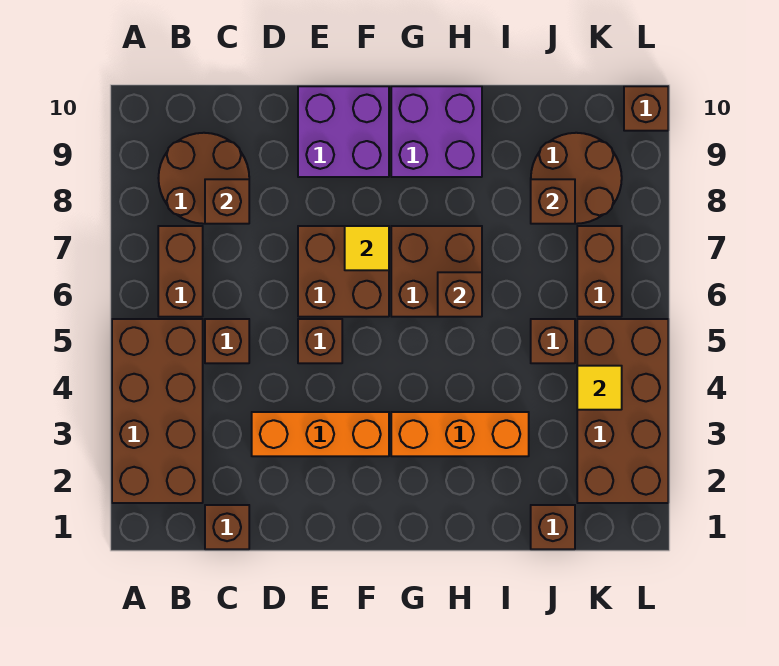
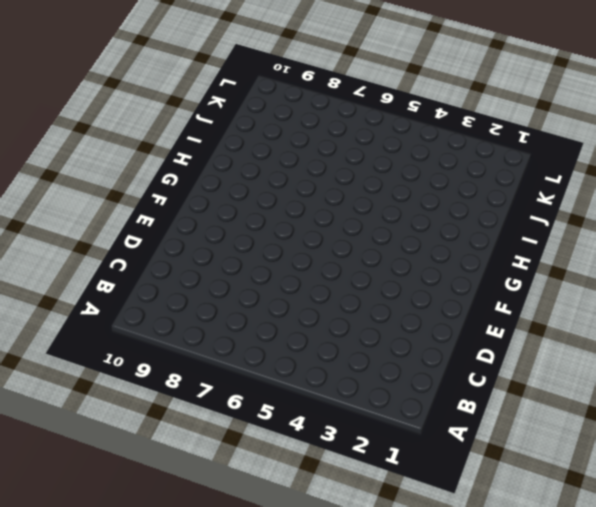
none -> brown brick A2:B5 level 1
none -> brown brick B6:B7 level 1
none -> brown round brick B8:C9 level 1

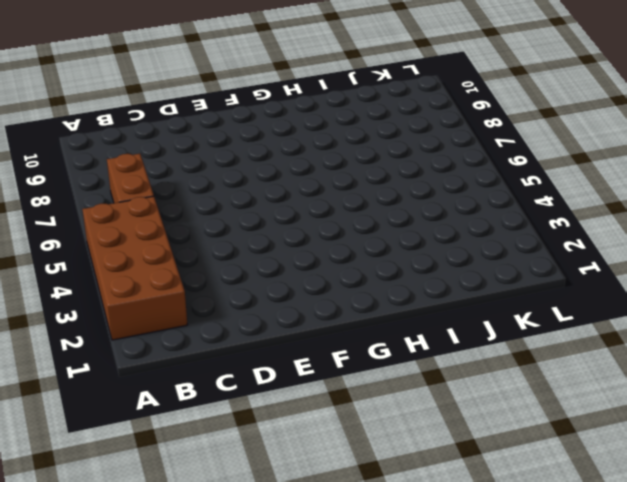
none -> brown round brick B8:C9 level 1
none -> brown brick C1 level 1
none -> brown brick C5 level 1

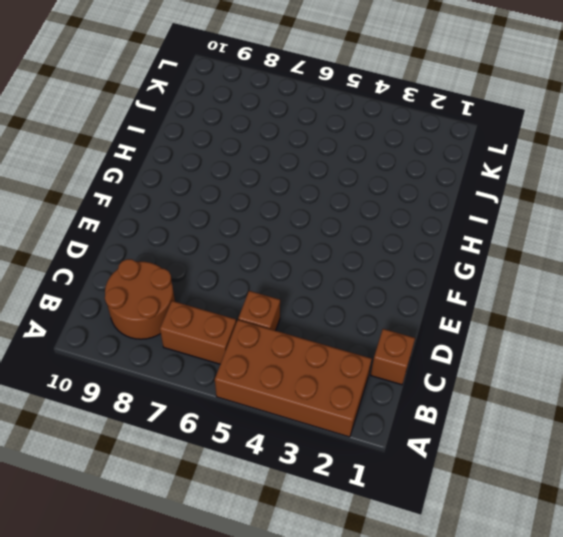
none -> orange brick D3:F3 level 1
none -> brown brick E5 level 1
none -> brown brick E6:F7 level 1

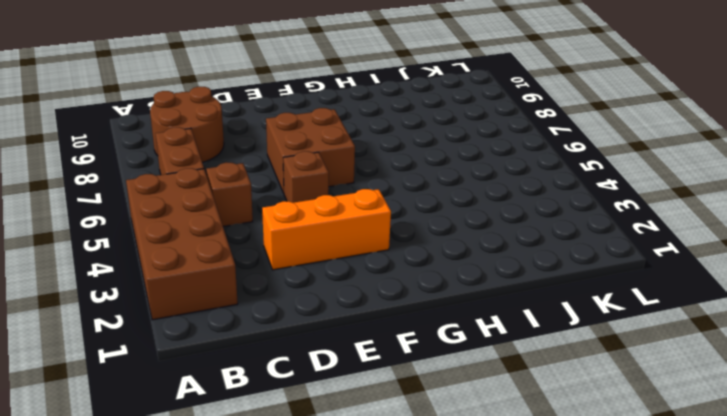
none -> brown brick C1 level 1
none -> purple brick E9:F10 level 1
none -> orange brick G3:I3 level 1

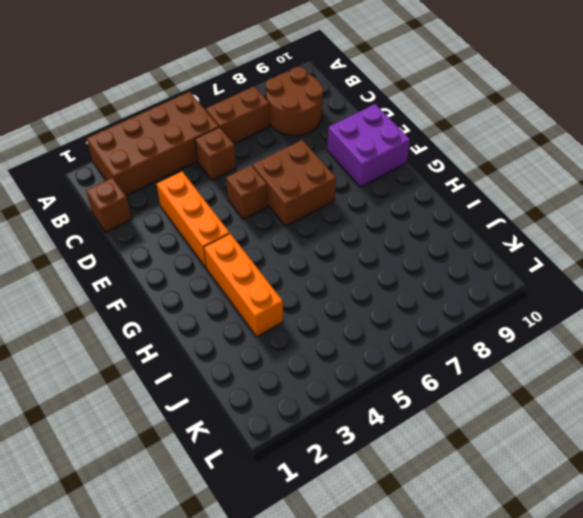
none -> brown brick G6:H7 level 1
none -> purple brick G9:H10 level 1
none -> brown brick J1 level 1

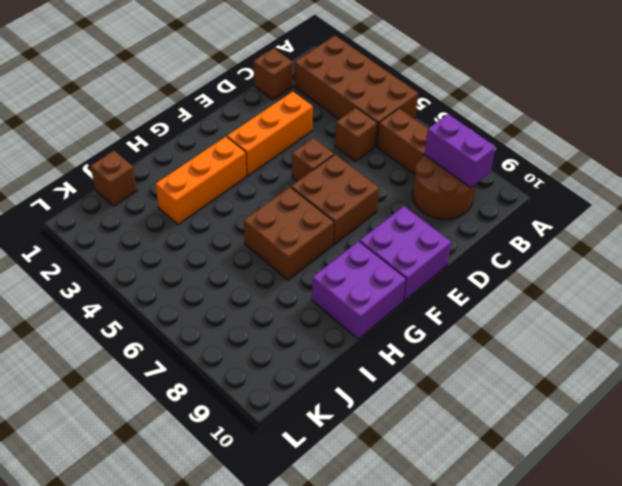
purple brick B8:B9 level 2 -> none
none -> brown brick J5 level 1
none -> brown round brick J8:K9 level 1
none -> brown brick K2:L5 level 1

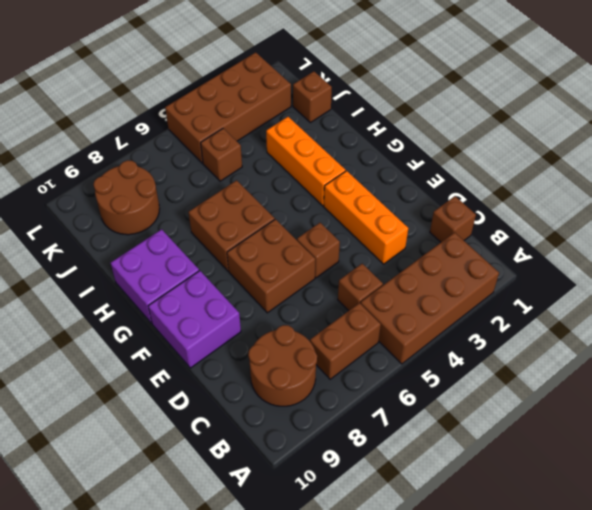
none -> brown brick K6:K7 level 1
none -> brown brick L10 level 1
none -> brown brick C8 level 2

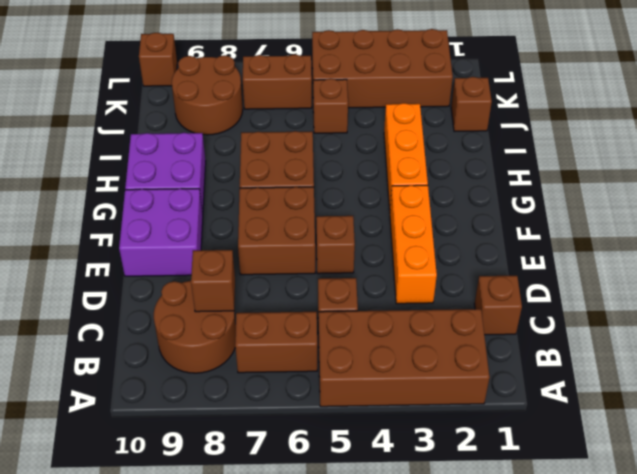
none -> yellow tile F7 level 2
none -> brown brick H6 level 2
none -> brown brick J8 level 2

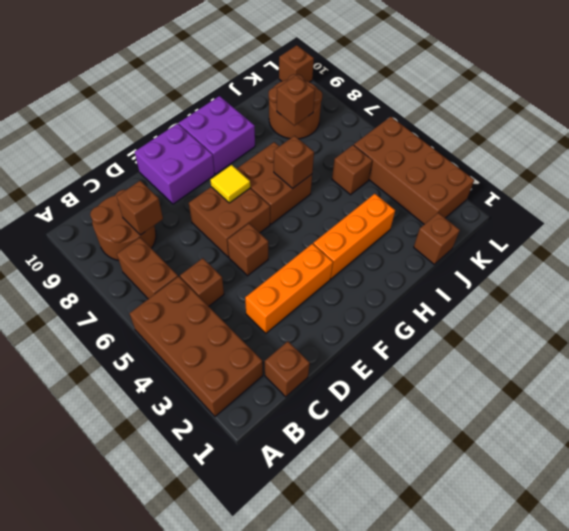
none -> brown brick K6:K7 level 1
none -> yellow tile K4 level 2

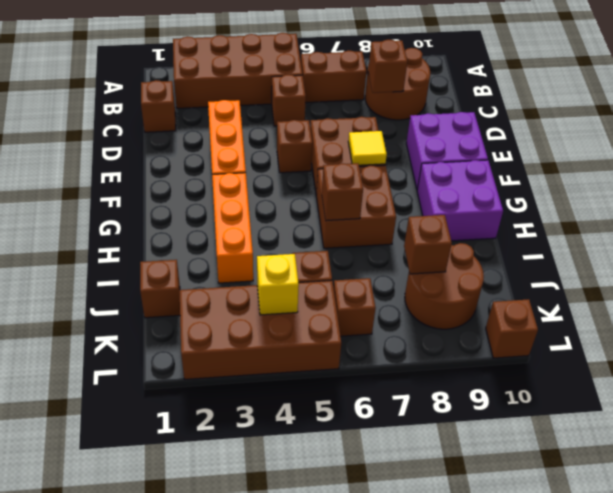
yellow brick K4 level 2 -> yellow tile K4 level 2
brown brick K6 level 1 -> brown brick K6:K7 level 1

